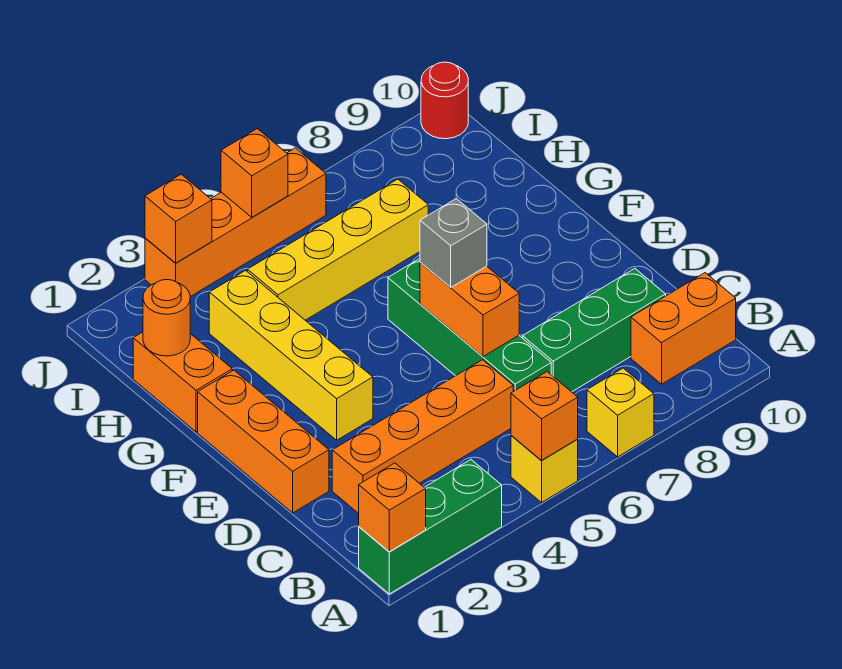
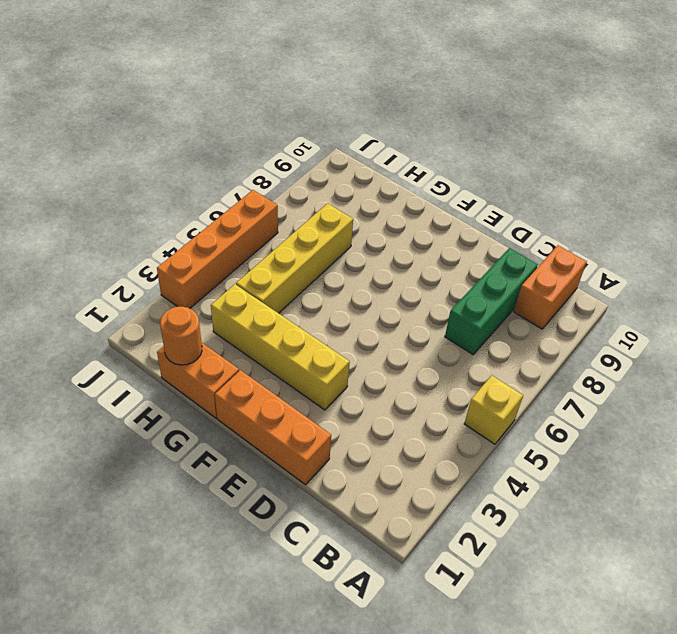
none -> green brick A1:A3 level 1
none -> yellow brick A7 level 1
none -> orange brick C2:C5 level 1

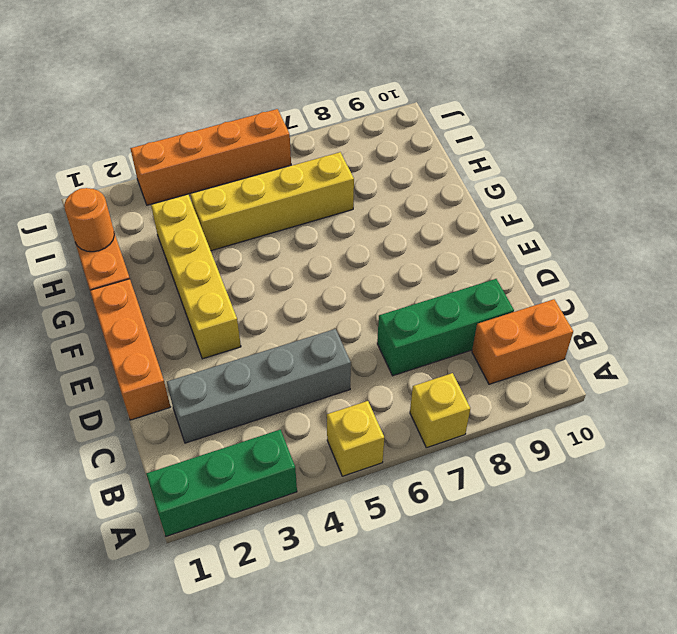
grey brick C2:C5 level 1 -> orange brick C2:C5 level 1
none -> green brick C6:F6 level 1
none -> red round brick J10 level 1
none -> orange brick A1 level 2

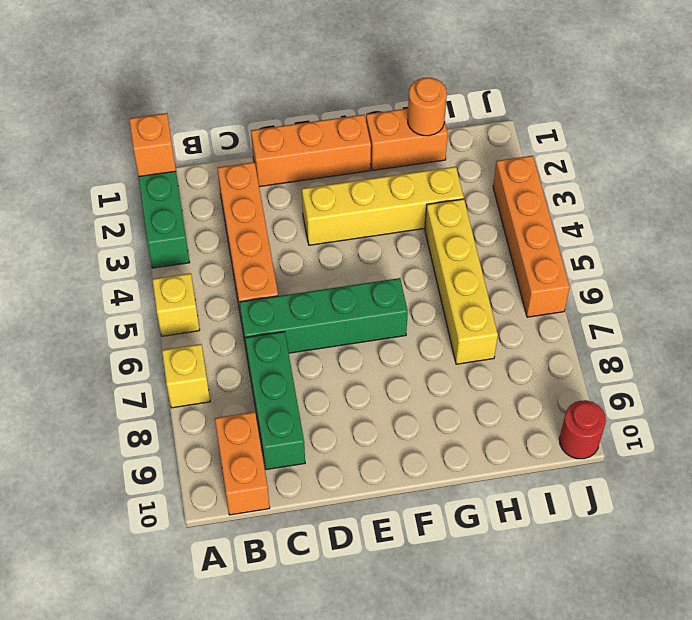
none -> orange brick A5 level 2
none -> orange brick D6:E6 level 2
none -> orange brick J3 level 2

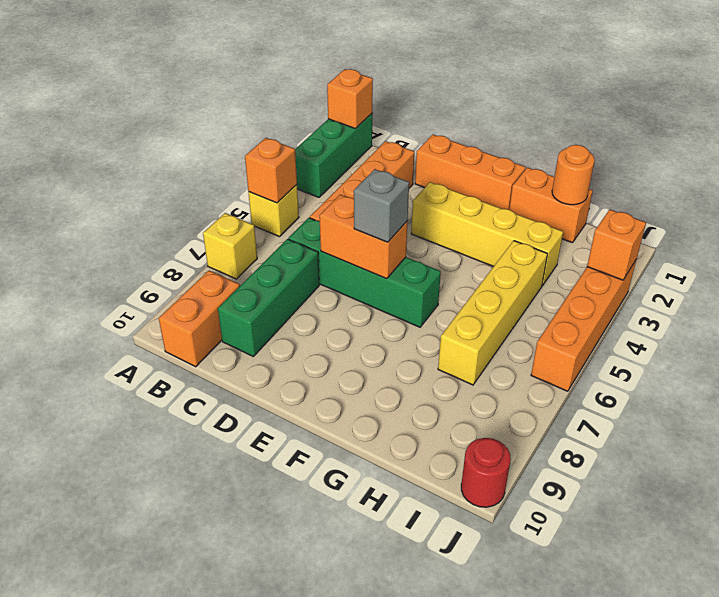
none -> orange brick J5 level 2

